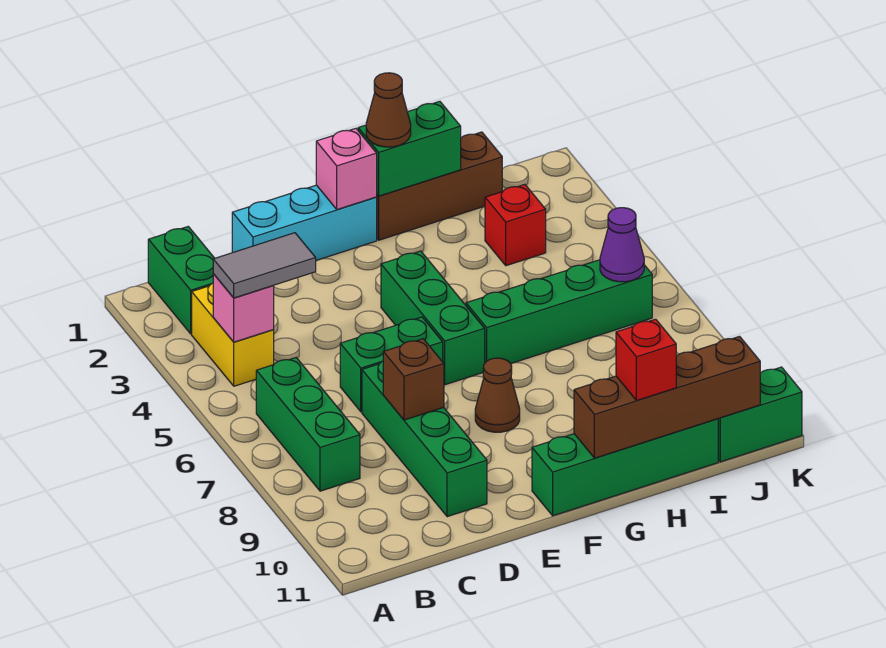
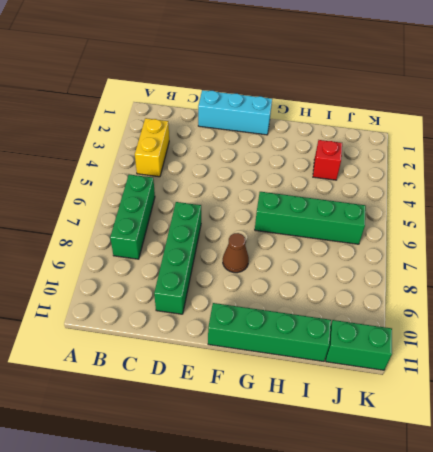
none -> green brick B1:B2 level 1
none -> green brick D6:E6 level 1
none -> green brick F4:F6 level 1

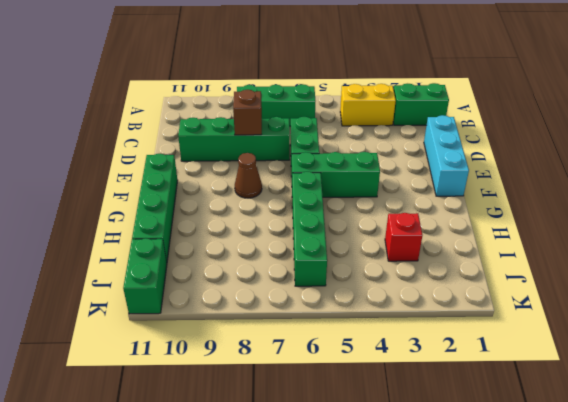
none -> brown brick G1:I1 level 1
none -> pink brick B4 level 2
none -> pink brick F1 level 2

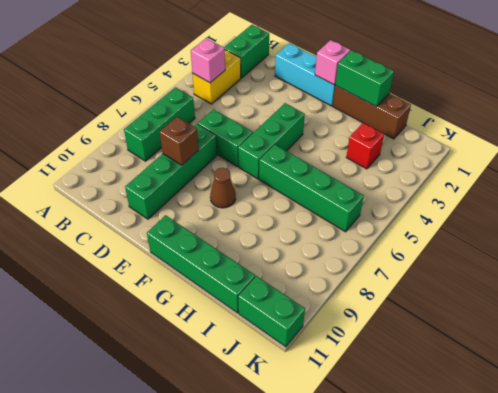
none -> brown brick G11:J11 level 2
none -> purple cone J6 level 2
none -> grey tile B4:C4 level 3

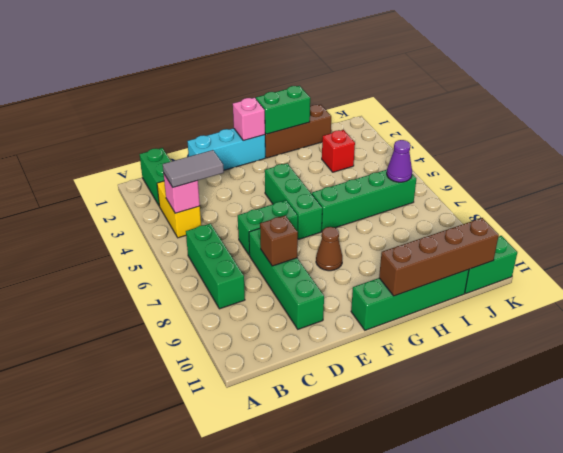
none -> brown cone G1 level 3
none -> red brick H11 level 3

